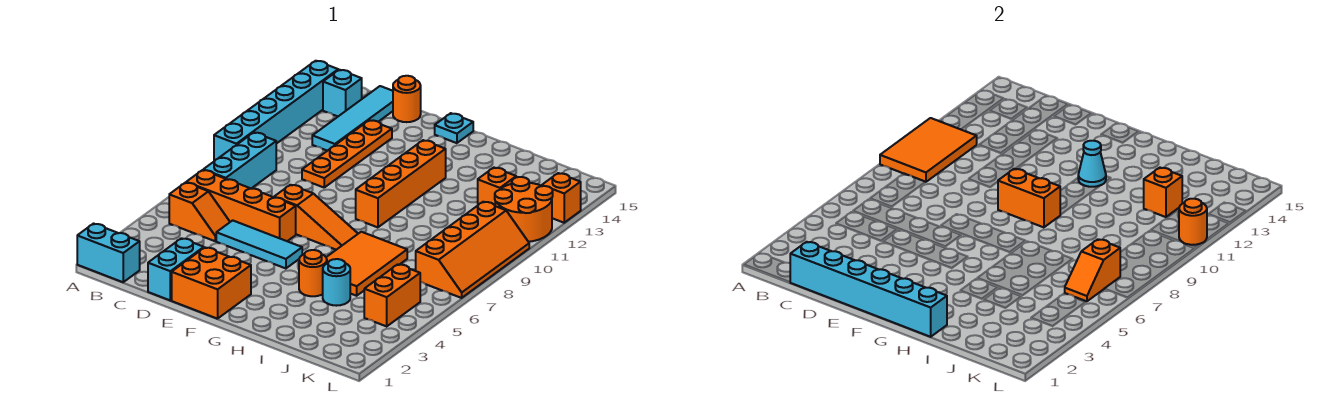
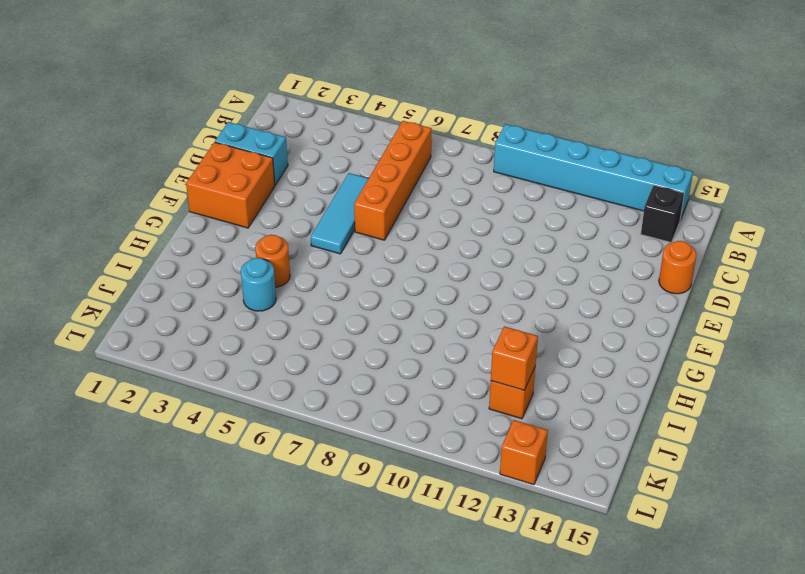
black brick B14 level 1 -> cyan brick B14 level 1
none -> cyan brick A1:B1 level 1
none -> orange slope B5:C5 level 1 top B
none -> cyan brick B7:B9 level 1
none -> cyan tile C12:C15 level 1

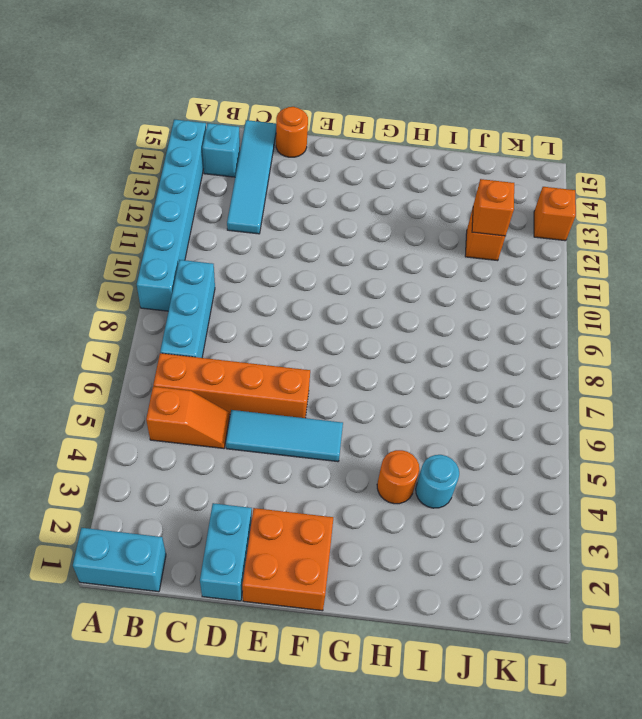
none -> orange plate D10:D13 level 1
none -> orange slope E7:G7 level 1 top E
none -> cyan plate F15 level 1
none -> orange brick G9:G12 level 1

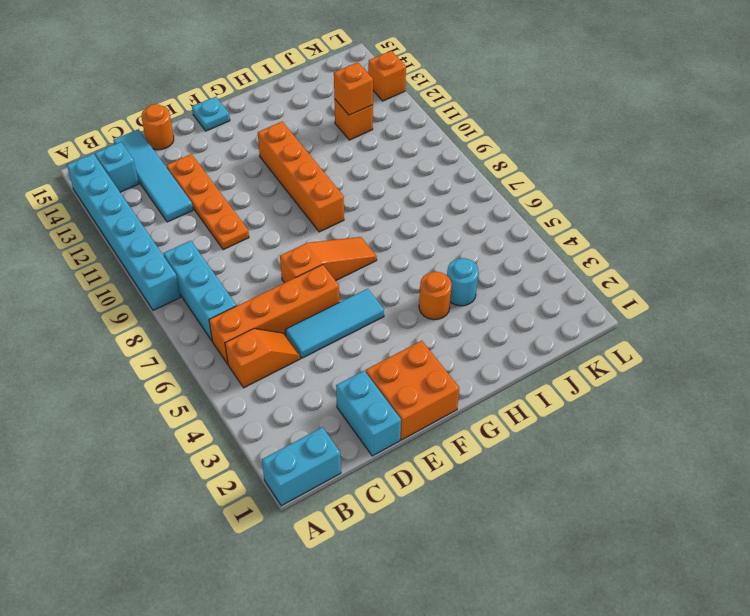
none -> orange tile H5:I7 level 1
none -> orange brick K4:K5 level 1
none -> orange slope K7:L10 level 1 top K
none -> orange round brick K11:L12 level 1

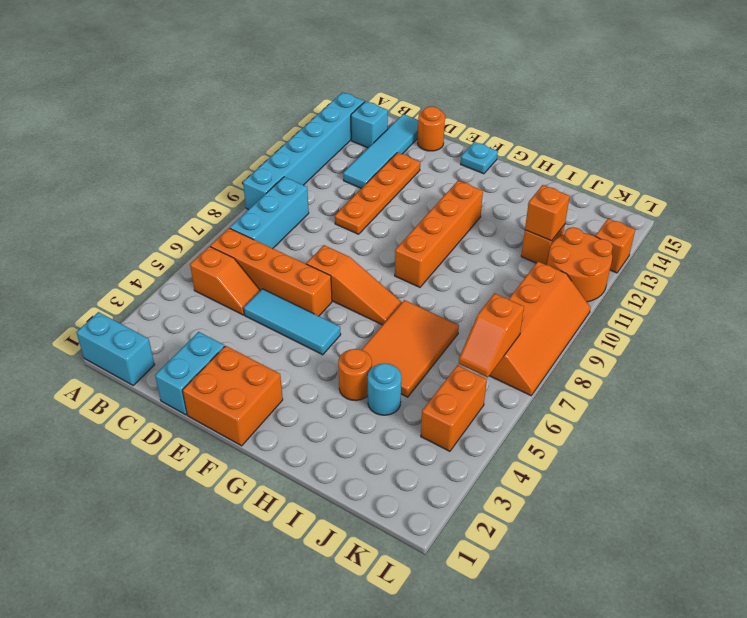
none -> orange tile A9:B11 level 2
none -> cyan brick C1:H1 level 2
none -> orange brick F9:G9 level 2
none -> cyan cone G12 level 2

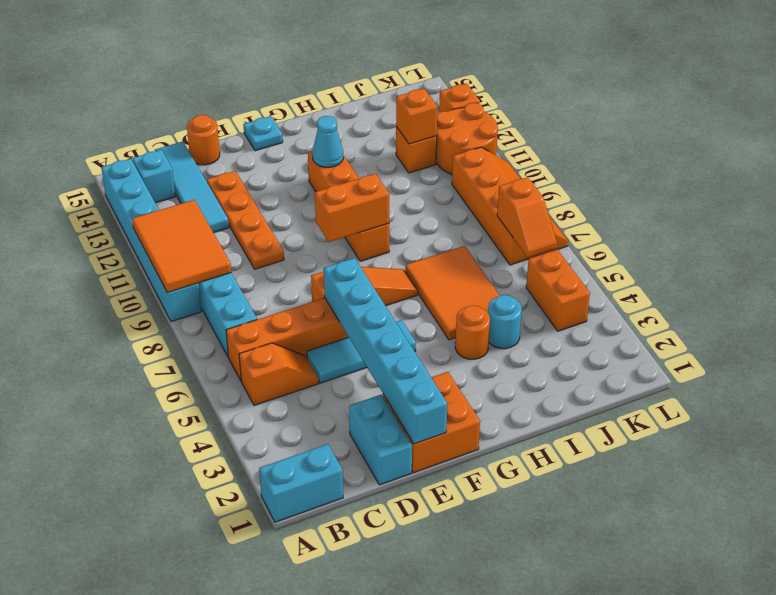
cyan brick E1:E6 level 2 -> cyan brick C1:H1 level 2
none -> orange round brick L11 level 2

